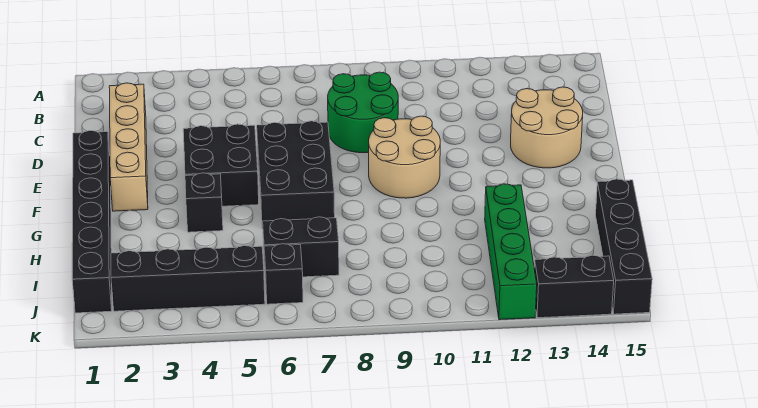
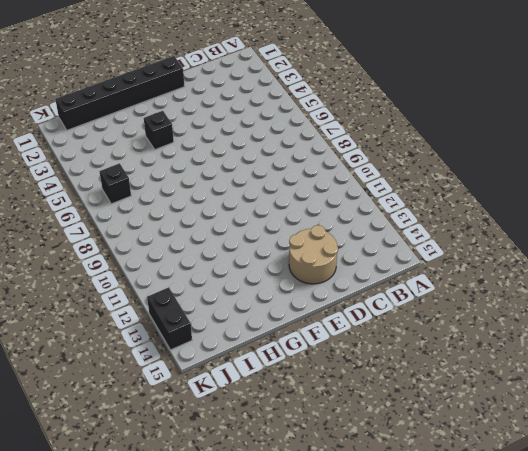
none -> tan brick C2:F2 level 1
none -> green round brick C8:D9 level 1
none -> black brick E4:F5 level 1

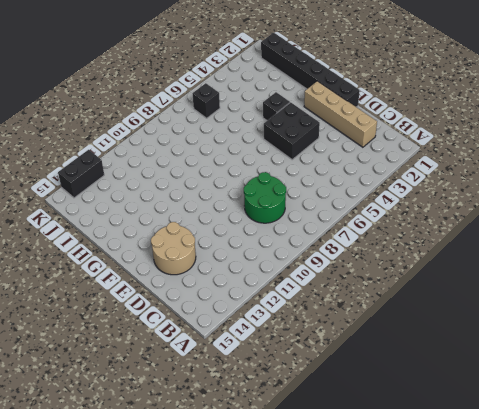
none -> black brick E6:G7 level 1
none -> tan round brick E9:F10 level 1
none -> green brick H12:K12 level 1

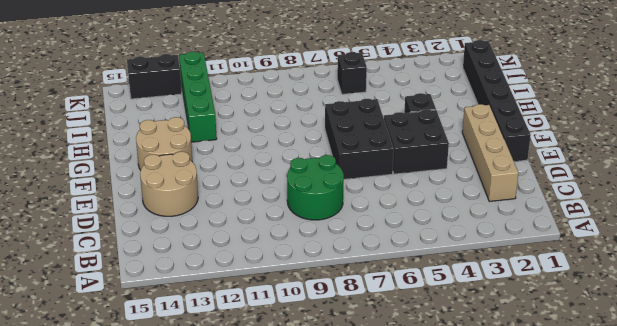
tan round brick F13:G14 level 1 -> tan round brick E9:F10 level 1
none -> black brick H15:K15 level 1
none -> black brick I6:I7 level 1
none -> black brick J2:J5 level 1

